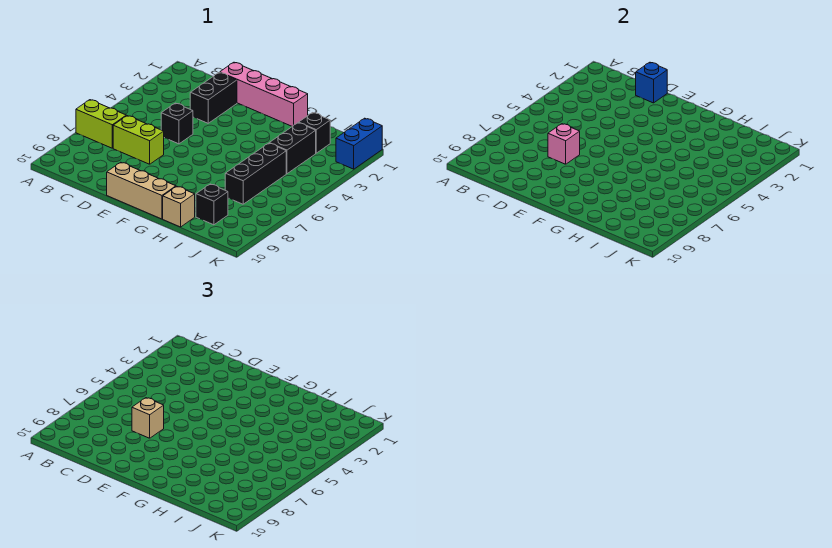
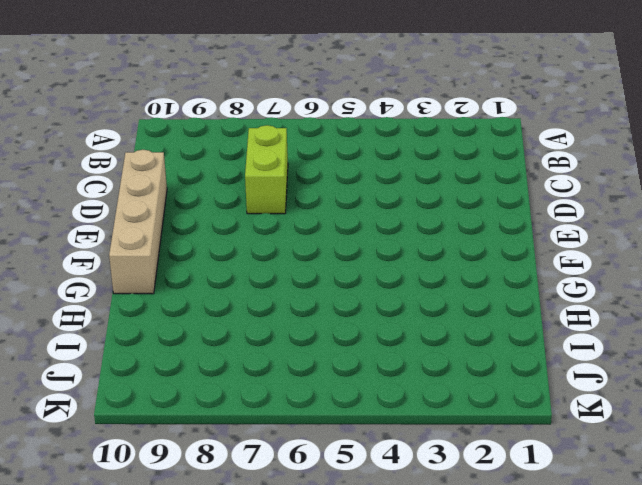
tan brick D10:G10 level 1 -> tan brick E10:G10 level 1
none -> lime brick A7:B7 level 1
none -> pink brick D1:G1 level 1
none -> black brick D2:D3 level 1

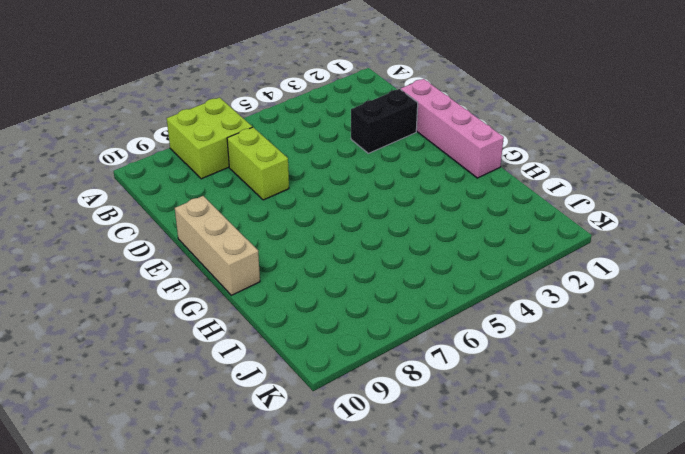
lime brick A7:B8 level 1 -> lime brick A7:B7 level 1
none -> black brick D5 level 1
none -> tan brick H10 level 1
none -> black brick I2 level 1

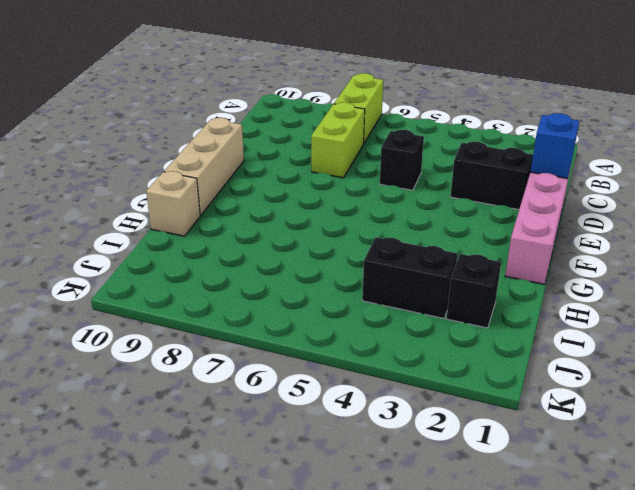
none -> black brick I5:I7 level 1
none -> black brick I9 level 1
none -> blue brick K1:K2 level 1

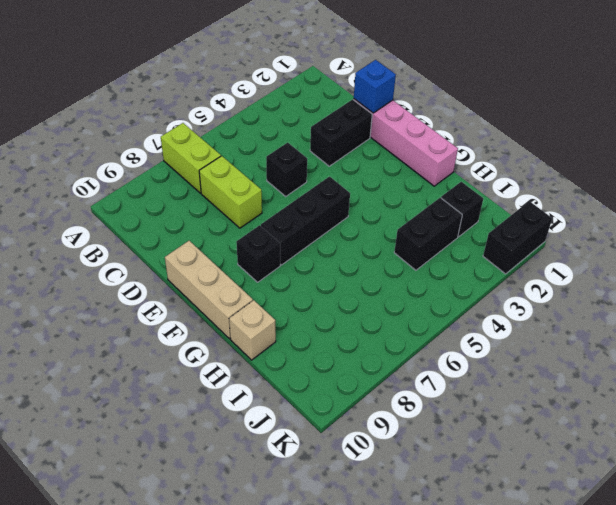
black brick F5:F7 level 1 -> black brick I5:I7 level 1
black brick F8 level 1 -> black brick I9 level 1
black brick K1:K2 level 1 -> blue brick K1:K2 level 1
none -> pink brick D7 level 2
none -> tan brick D7 level 3

